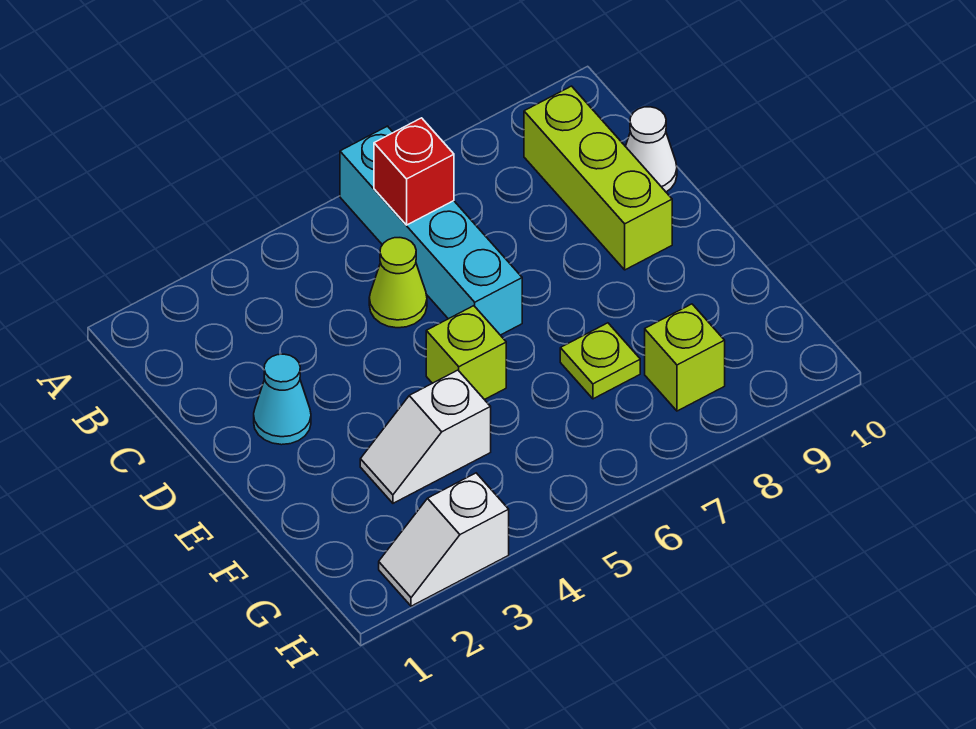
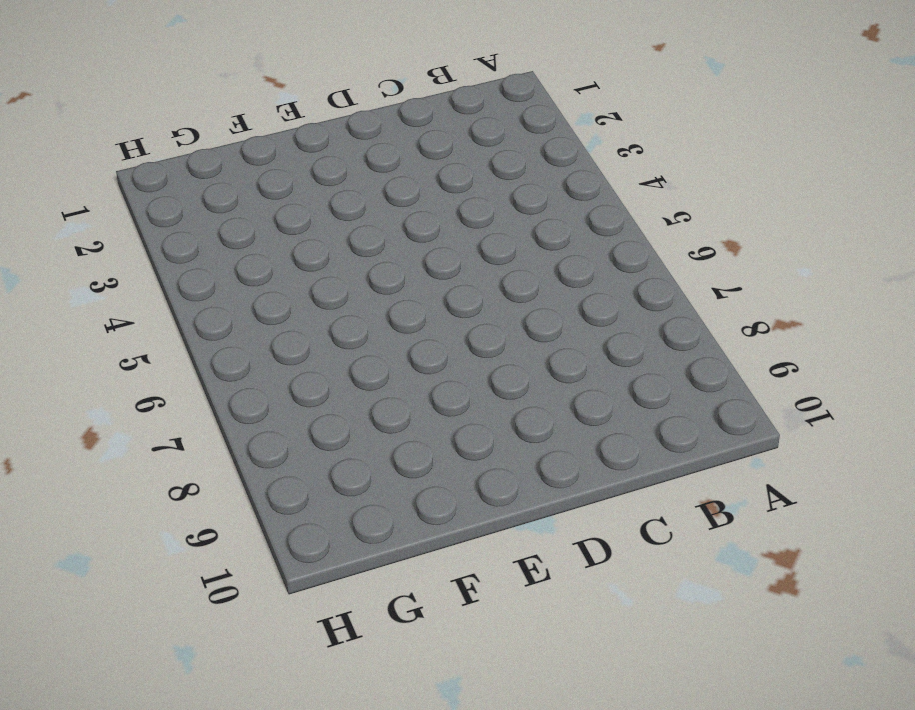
none -> cyan brick A6:D6 level 1
none -> lime brick B9:D9 level 1

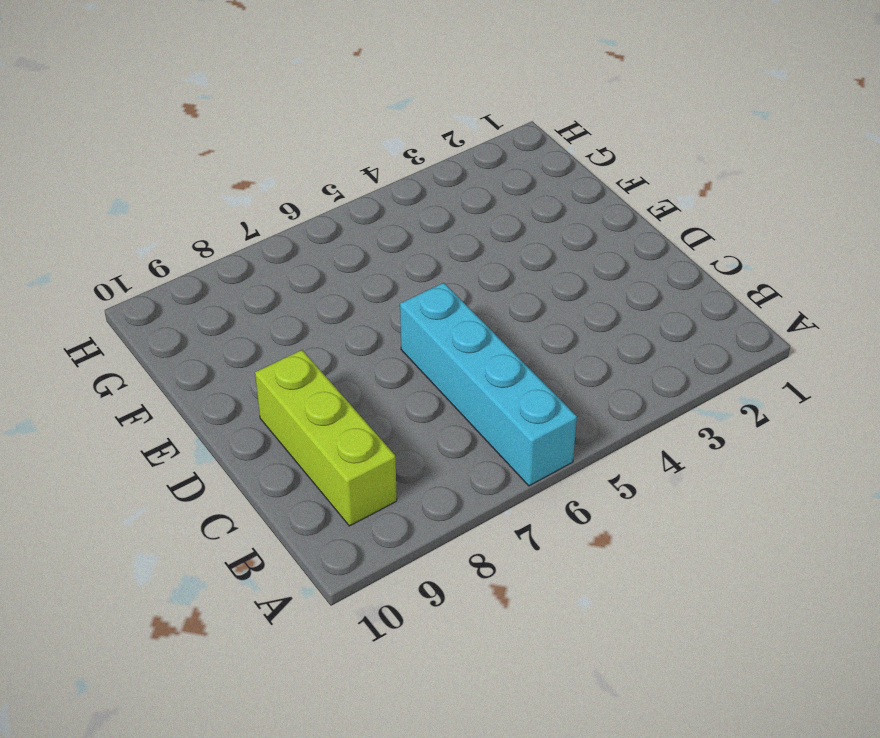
none -> lime cone C5 level 1
none -> white cone C10 level 1

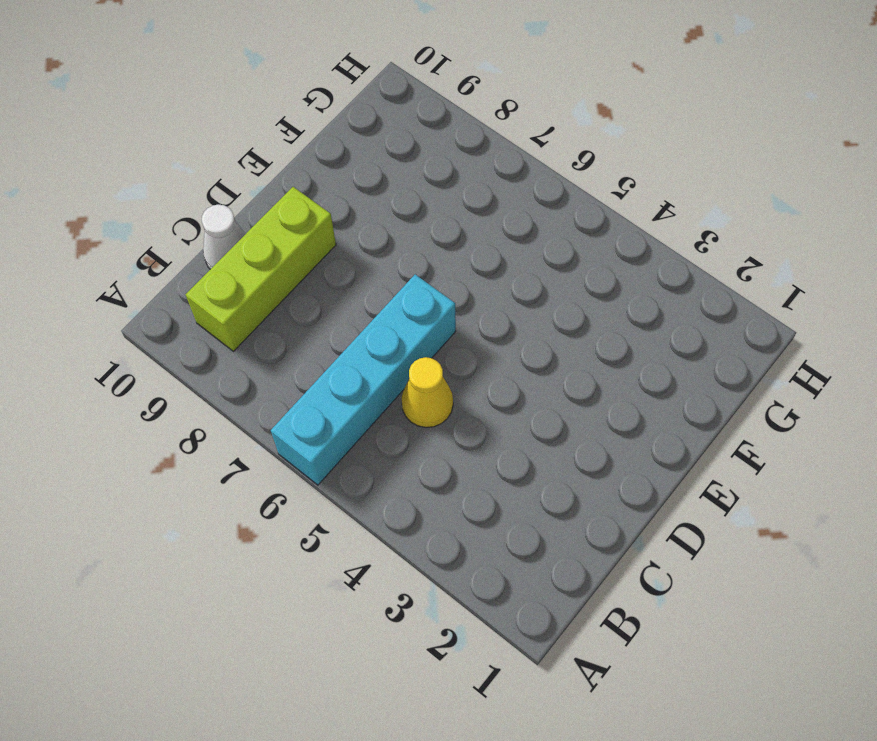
yellow cone C5 level 1 -> lime cone C5 level 1
none -> cyan cone D2 level 1
none -> lime brick E5 level 1

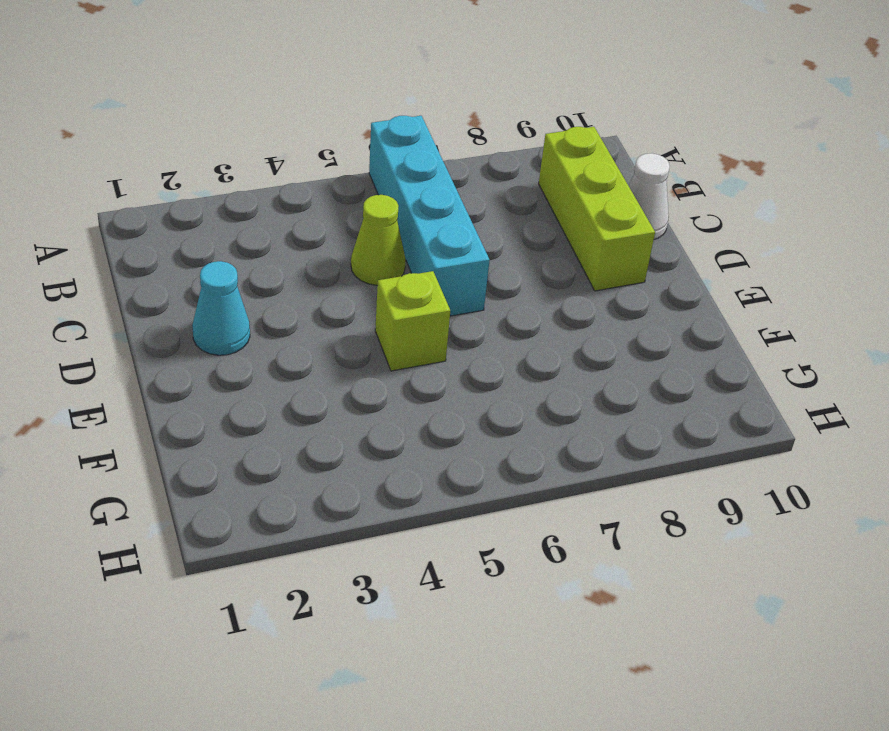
none -> white slope F3:F4 level 1 top 4
none -> lime plate F7 level 1

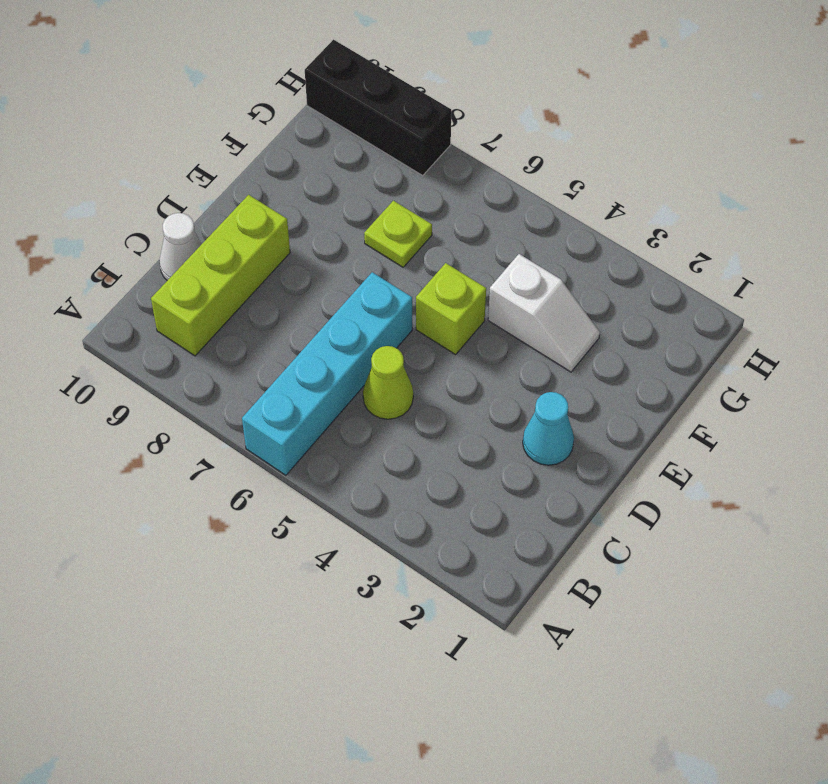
black brick H8:H10 level 1 -> none
none -> lime brick G8 level 1
none -> white slope H2:H3 level 1 top 3

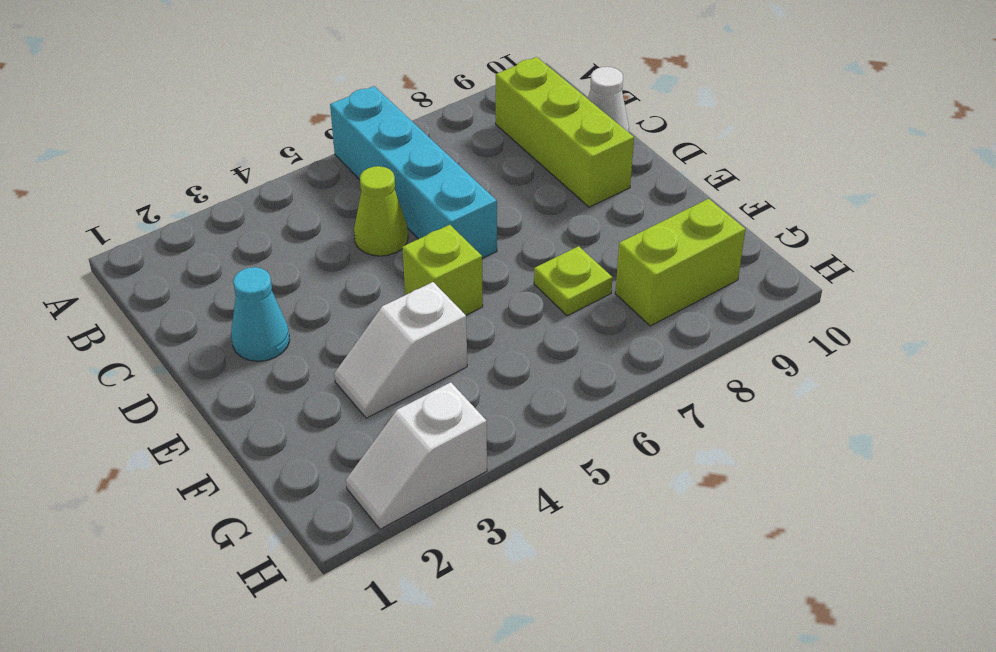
lime brick G8:G9 level 1 -> lime brick G8 level 1
none -> red brick B6 level 2

